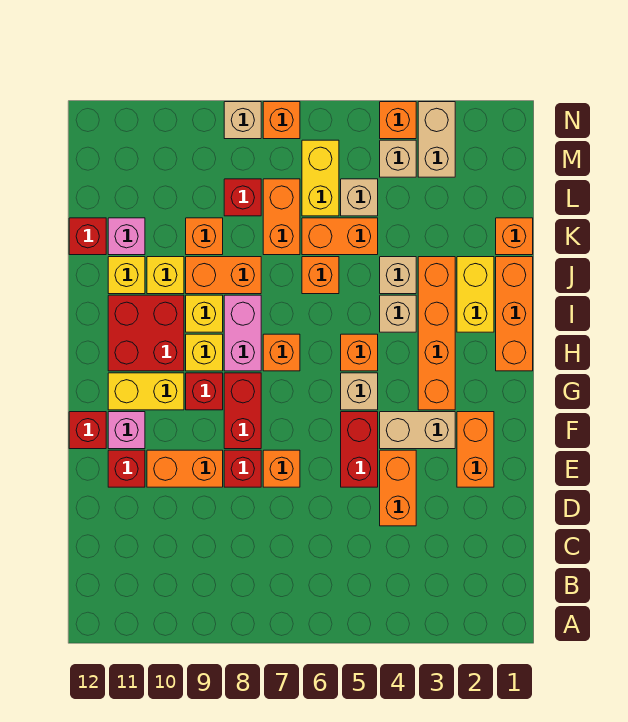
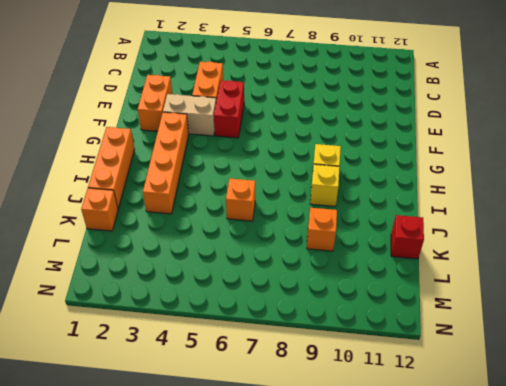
none -> orange brick E7 level 1
none -> red brick E8 level 1
none -> orange brick E9:E10 level 1
none -> red brick E11 level 1

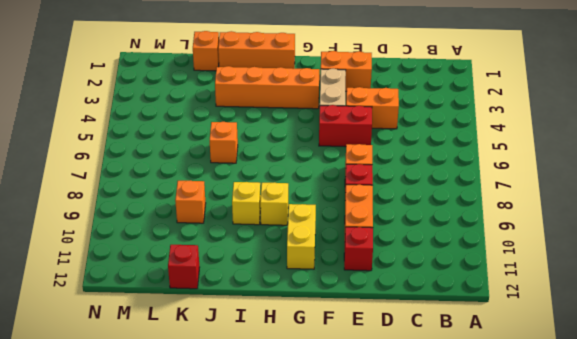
none -> red brick F8:G8 level 1
none -> pink brick F11 level 1
none -> red brick F12 level 1
none -> tan brick G5 level 1

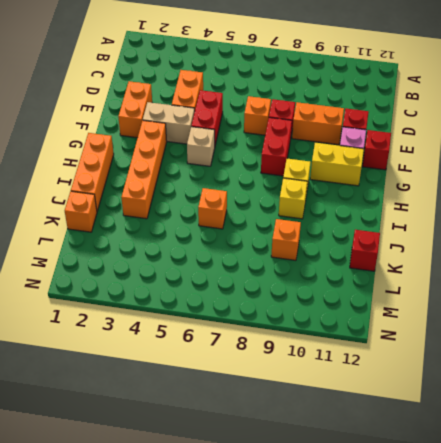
none -> red brick G9 level 1
none -> orange brick H5 level 1
none -> orange brick H7 level 1
none -> pink brick H8:I8 level 1

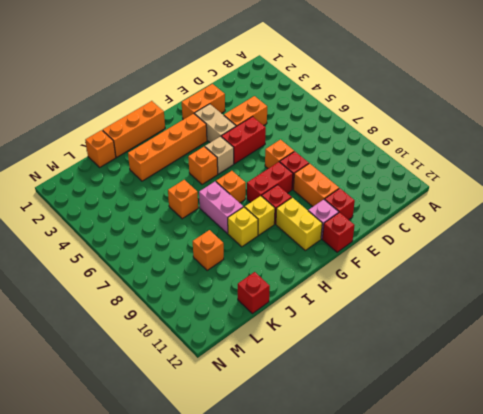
pink brick I7:I8 level 1 -> pink brick H8:I8 level 1
none -> red brick H10:I11 level 1
none -> yellow brick I2:J2 level 1
none -> tan brick I4 level 1
none -> tan brick J4 level 1

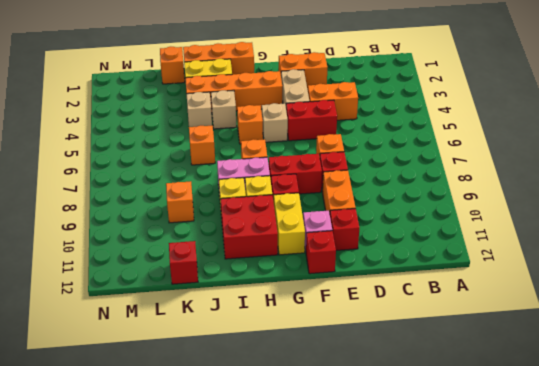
none -> orange brick J8:J9 level 1
none -> yellow brick J10 level 1
none -> yellow brick J11 level 1
none -> orange brick K5:K6 level 1

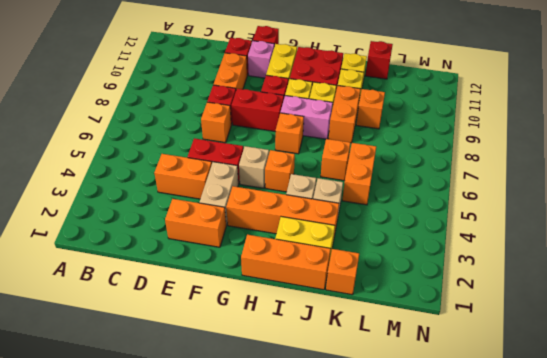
none -> orange brick K7:L7 level 1
none -> pink brick K11 level 1
none -> tan brick L5 level 1
none -> yellow brick L6:M6 level 1

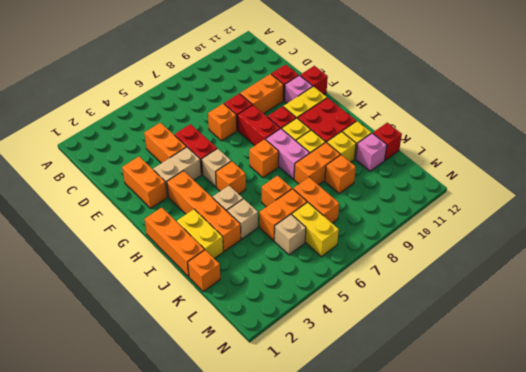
none -> red brick L8 level 1
none -> tan brick M3:N3 level 1
none -> tan brick M4 level 1
none -> orange brick N4 level 1

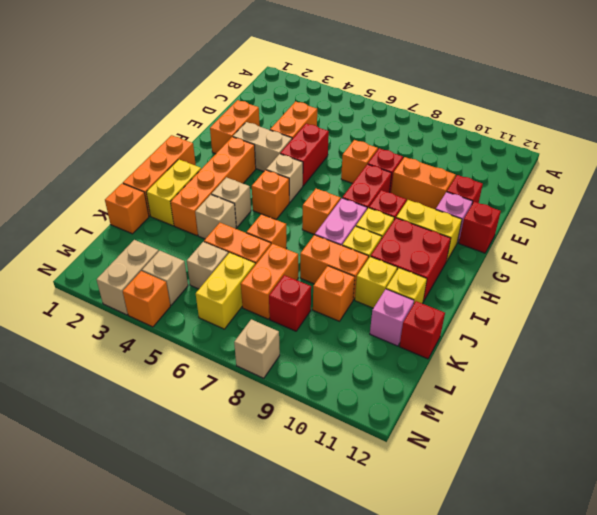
none -> orange brick N7 level 1

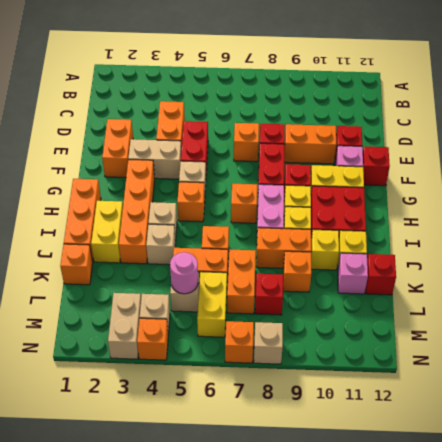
pink round brick L5 level 2 -> none

